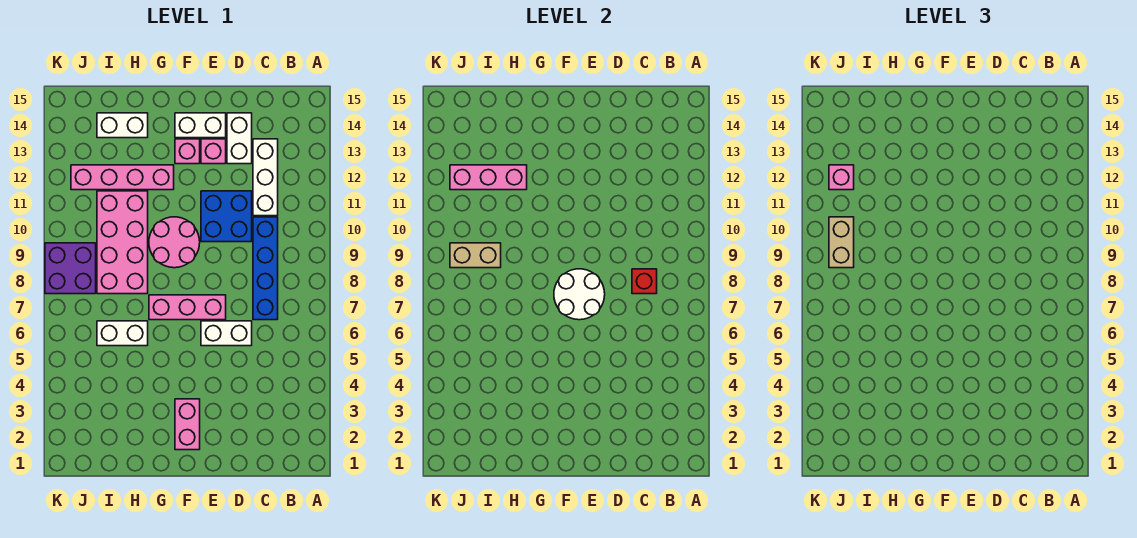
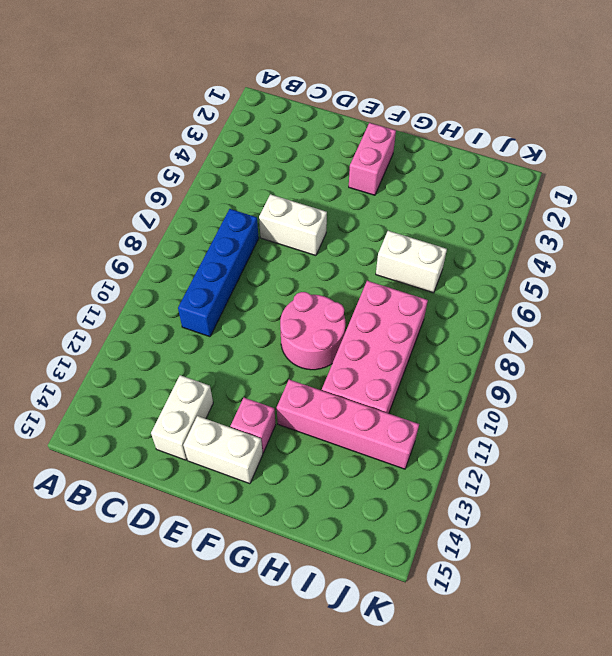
none -> white brick C11:C13 level 1
none -> blue brick D10:E11 level 1
none -> pink brick E7:G7 level 1

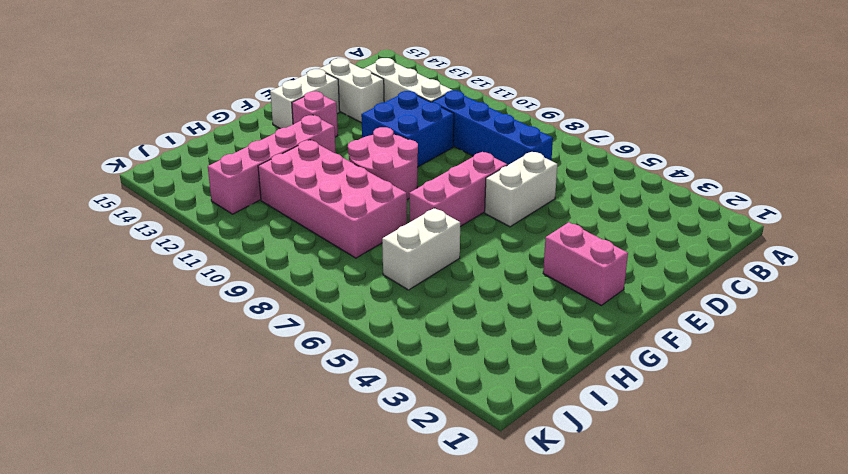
none -> pink brick E13 level 1
none -> white brick H14:I14 level 1
none -> purple brick J8:K9 level 1

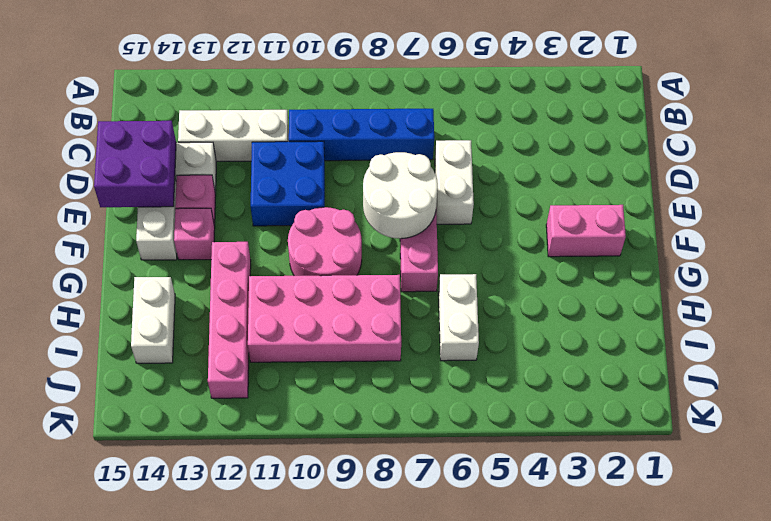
purple brick D14:E15 level 2 -> purple brick J8:K9 level 1
none -> red brick C8 level 2
none -> pink brick H12:J12 level 2
none -> tan brick I9:J9 level 2

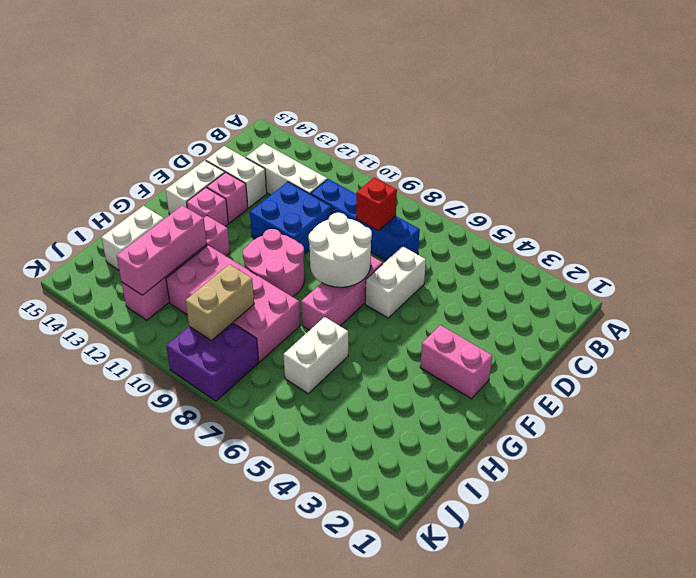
none -> tan brick J9:J10 level 3
none -> pink brick J12 level 3

